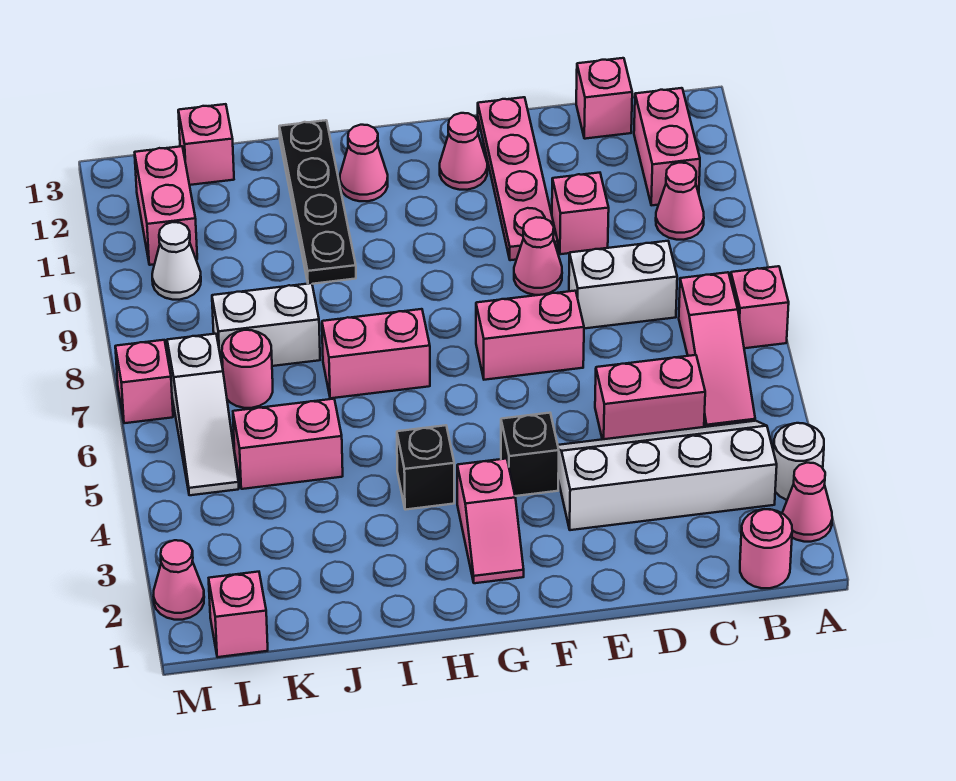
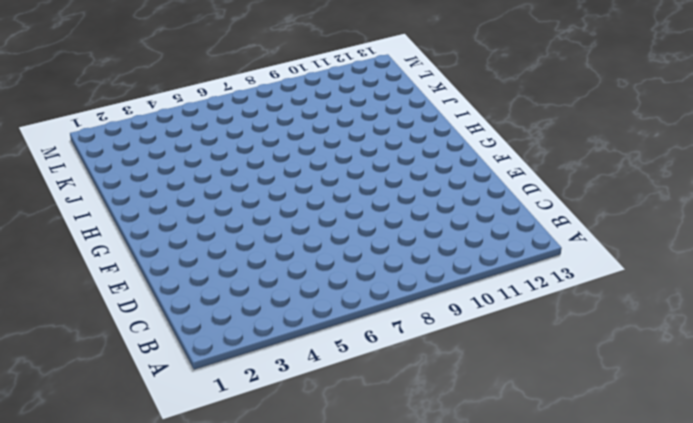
none -> pink cone A2 level 1
none -> white round brick A3 level 1
none -> pink brick A7 level 1
none -> pink round brick B1 level 1

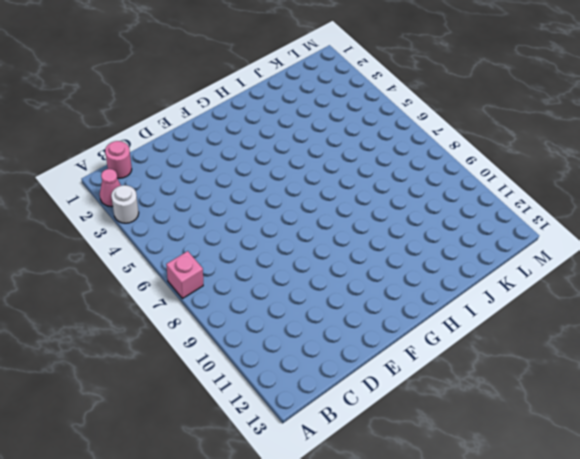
none -> white slope B3:E4 level 1 top 3
none -> pink slope B5:B7 level 1 top 7
none -> pink cone B10 level 1
none -> pink brick B11:B12 level 1

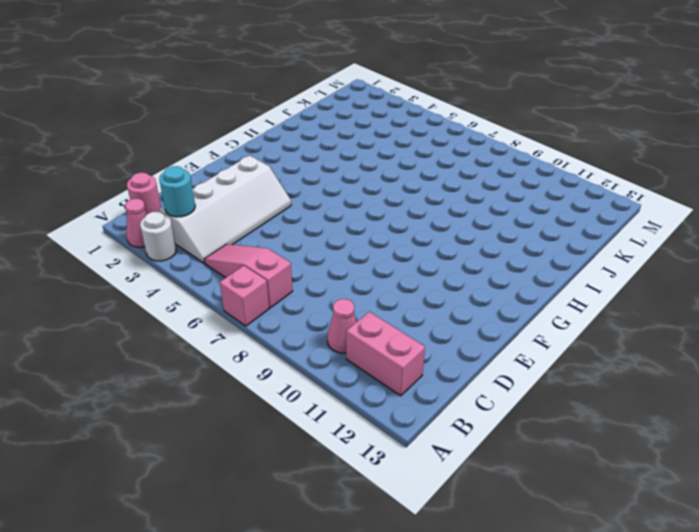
cyan round brick B3 level 2 -> none
none -> pink brick C5:D5 level 1
none -> white brick C8:D8 level 1
none -> pink brick C13 level 1
none -> pink brick D10 level 1

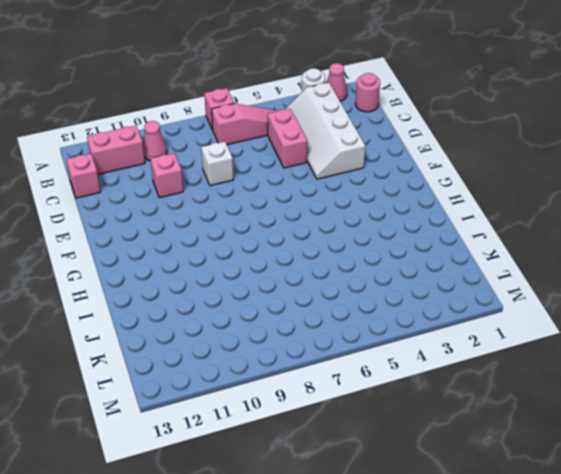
white brick D8 level 1 -> white brick C8:D8 level 1
none -> pink brick E7:F7 level 1
none -> pink cone E9 level 1
none -> pink plate E10:E13 level 1
none -> black brick F4 level 1

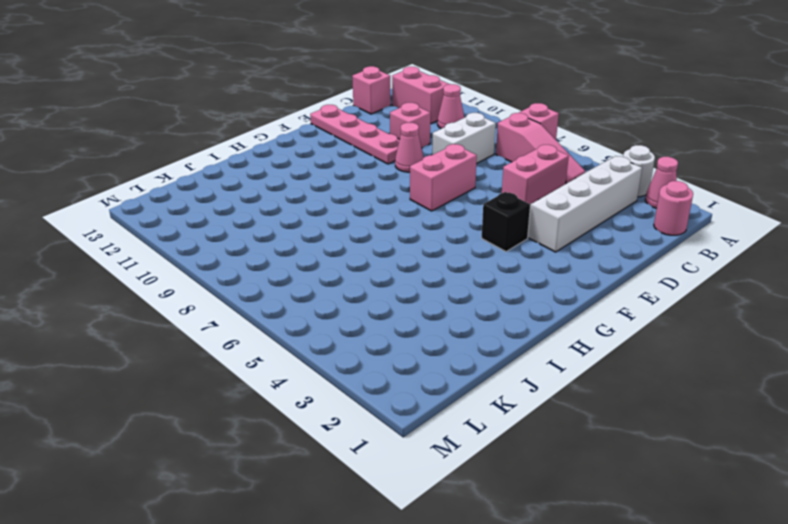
none -> pink cone F12 level 1
none -> pink slope G2:G3 level 1 top 3
none -> black brick H4 level 1
none -> pink brick H7:I7 level 1

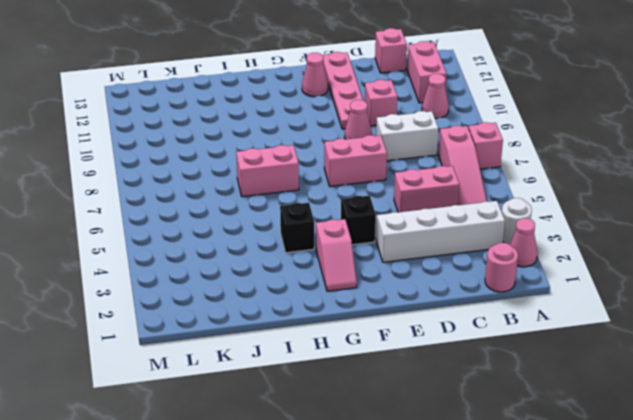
none -> pink cone H12 level 1
none -> black plate I10:I13 level 1
none -> pink brick J5:K5 level 1
none -> white brick J8:K8 level 1

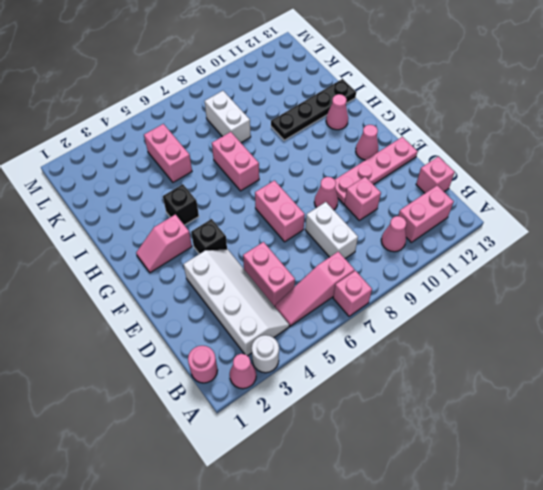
none -> pink round brick K7 level 1
none -> pink brick K13 level 1
none -> pink brick L1 level 1
none -> white slope L5:L7 level 1 top 7

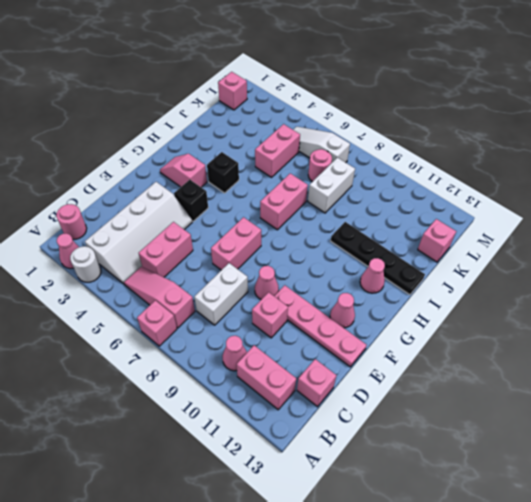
none -> white cone L10 level 1
none -> pink brick L11:L12 level 1
none -> pink cone M2 level 1
none -> pink brick M7 level 1

